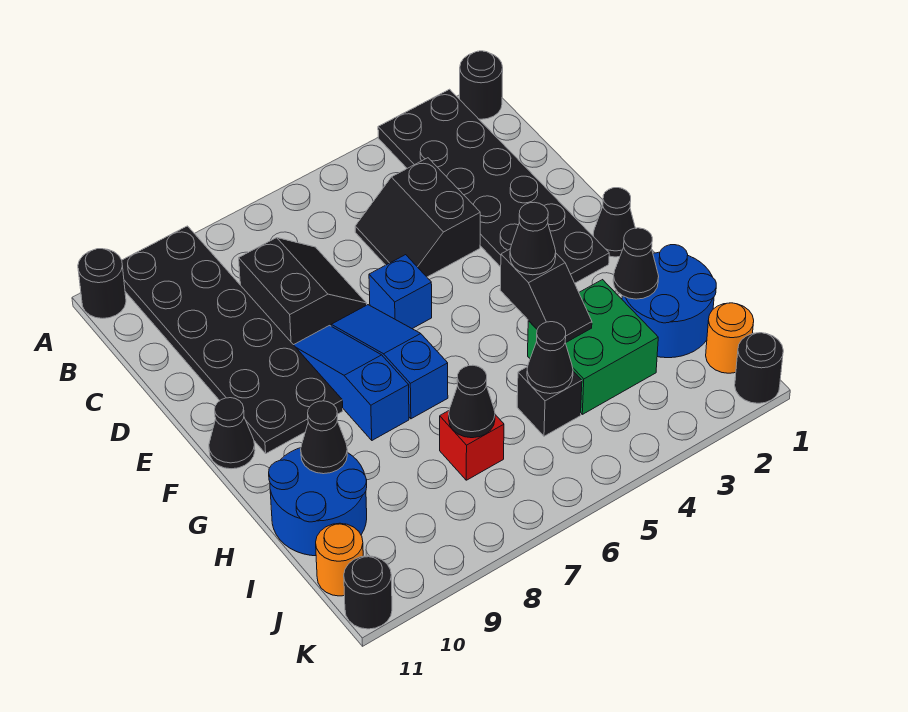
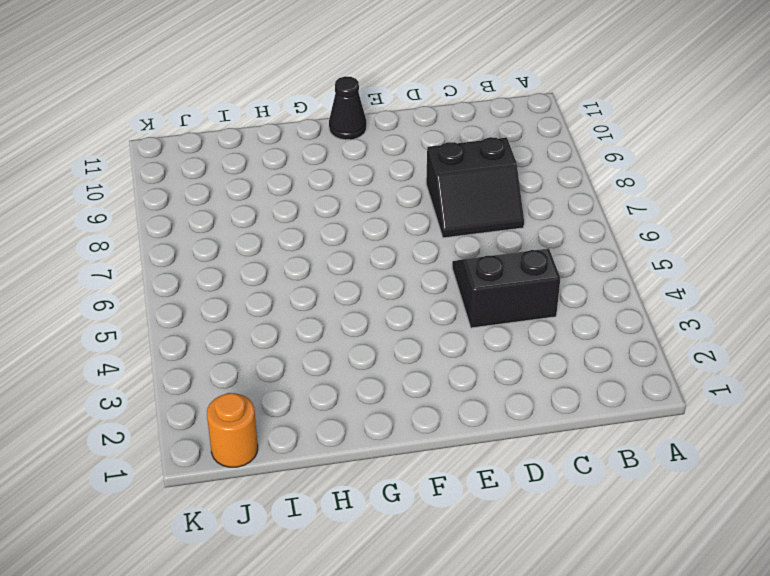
none -> black round brick A1 level 1
none -> black plate A2:F3 level 1
none -> black plate A9:F10 level 1

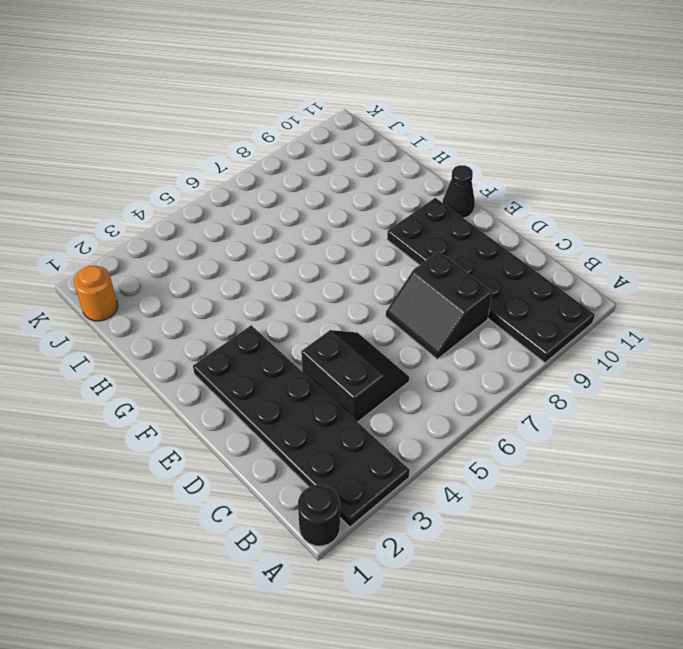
none -> black round brick A11 level 1
none -> blue brick E6 level 1
none -> blue slope E7:G7 level 1 top G

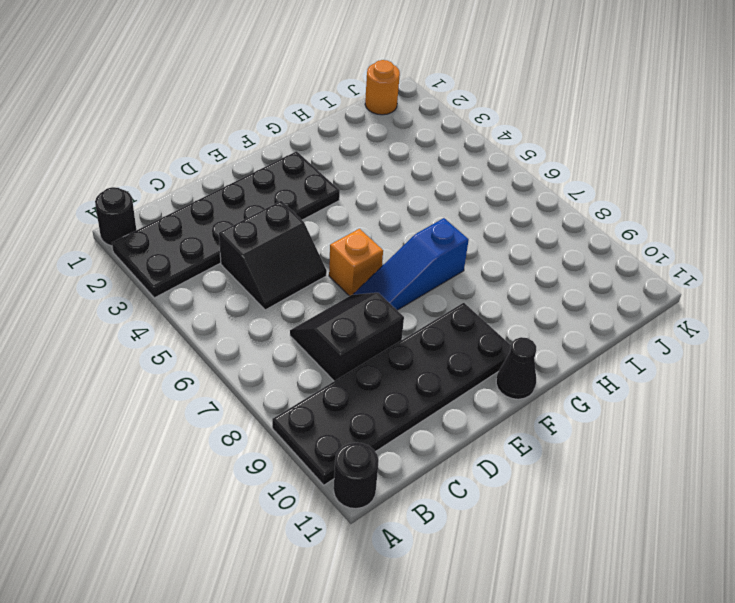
orange brick E6 level 1 -> blue brick E6 level 1
none -> blue slope E8:G8 level 1 top G
none -> black cone F1 level 1
none -> blue round brick H1:I2 level 1

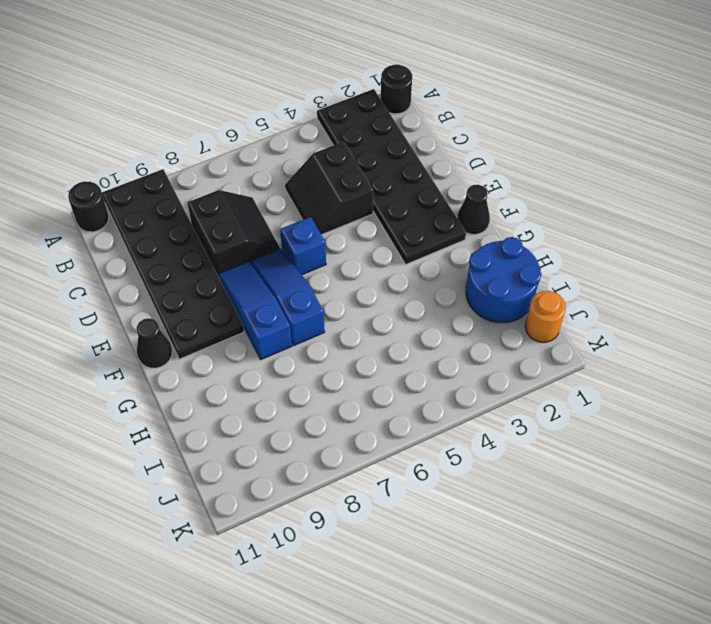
none -> green brick H3:I4 level 1
none -> blue round brick H10:I11 level 1
none -> black brick I5 level 1

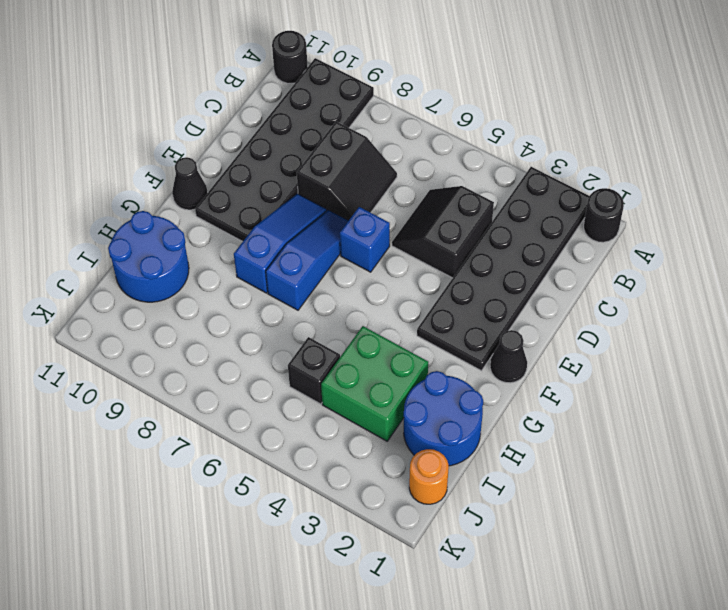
none -> red brick I7 level 1
none -> orange round brick J11 level 1
none -> black round brick K1 level 1

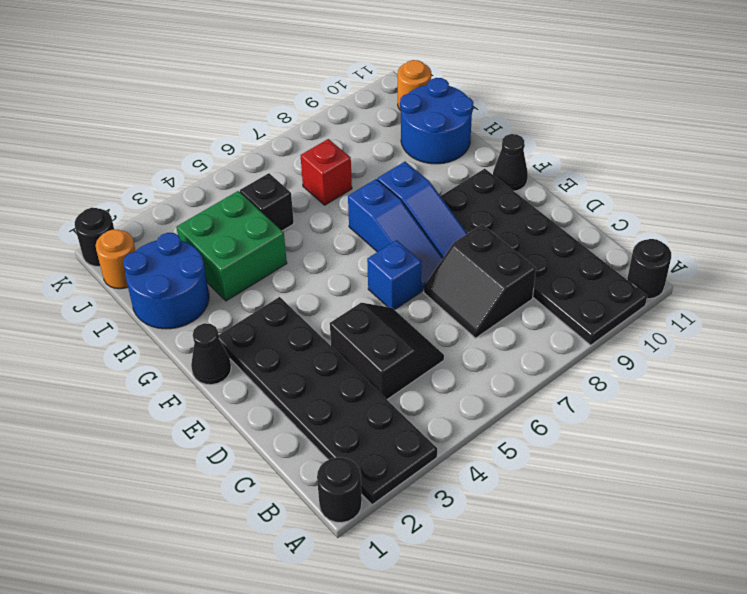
none -> black round brick K11 level 1
none -> black slope G4:H4 level 2 top G
none -> black cone H2 level 2

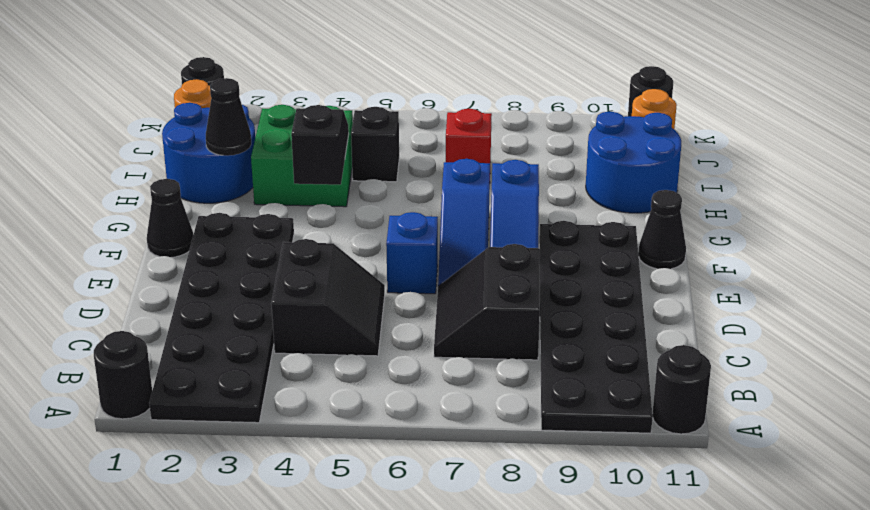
none -> black cone H10 level 2
none -> black cone I5 level 2
none -> black cone I7 level 2

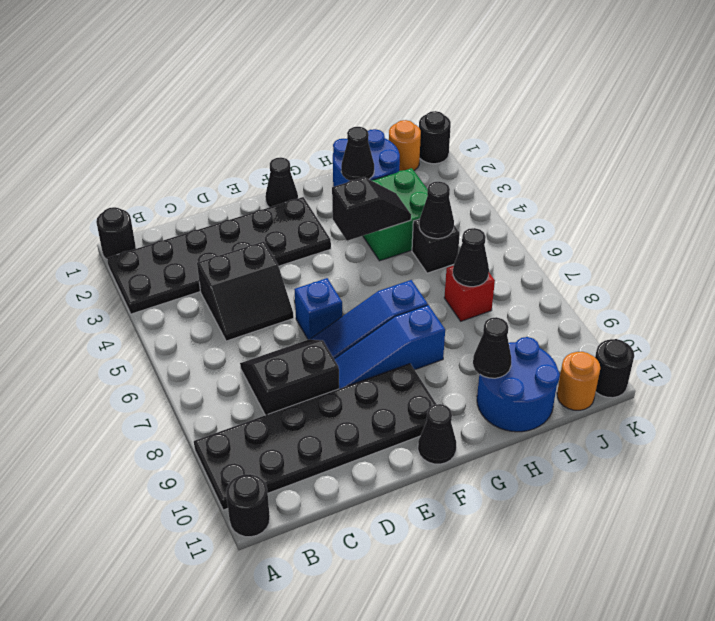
none -> black cone G4 level 3

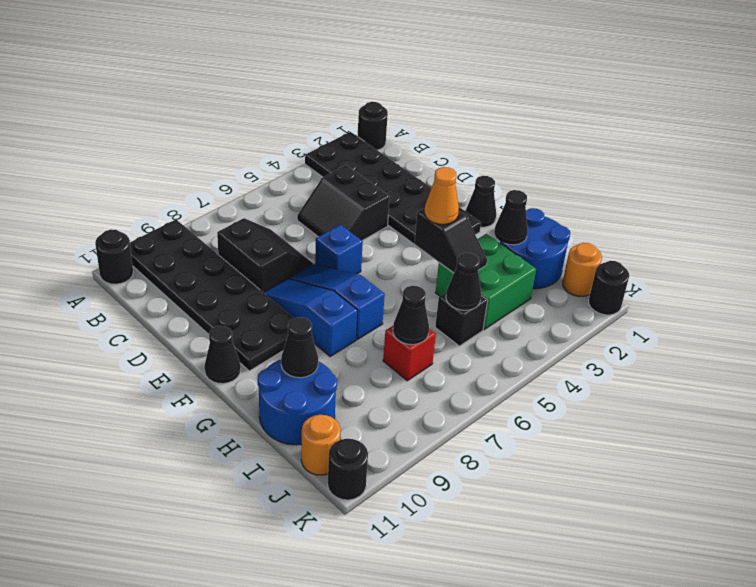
orange cone G4 level 3 -> black cone G4 level 3

